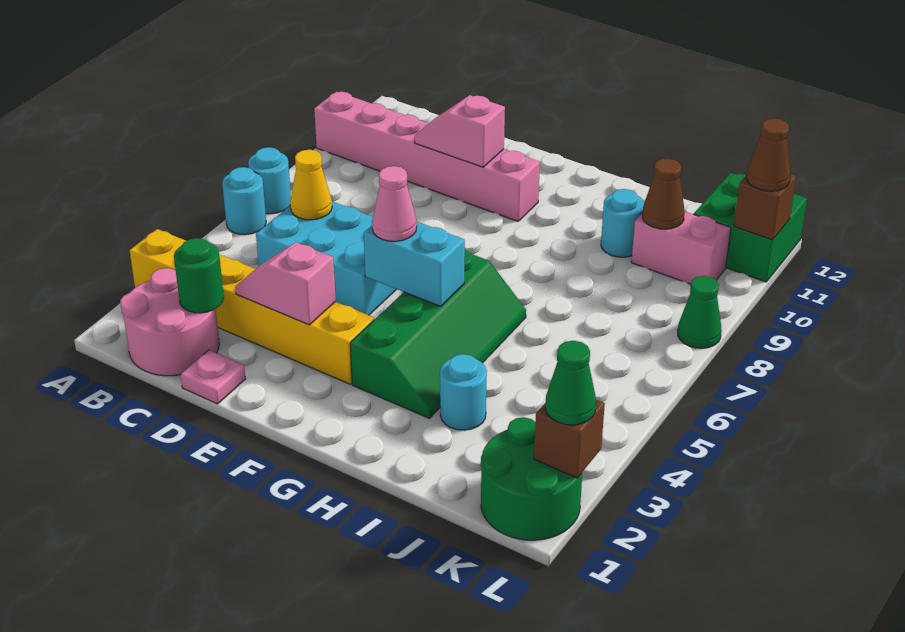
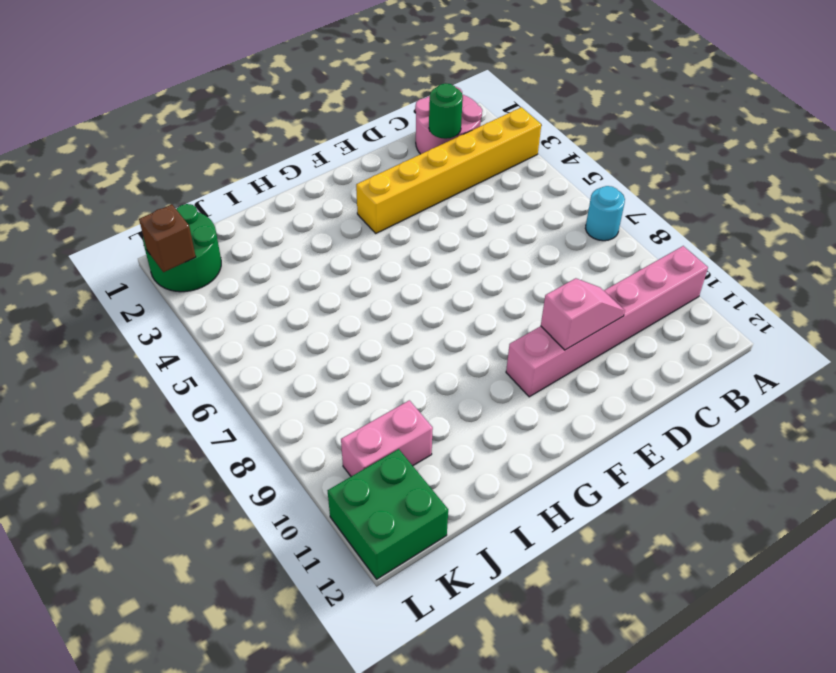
none -> cyan round brick A6 level 1
none -> cyan brick C5:E6 level 1
none -> pink plate D1 level 1

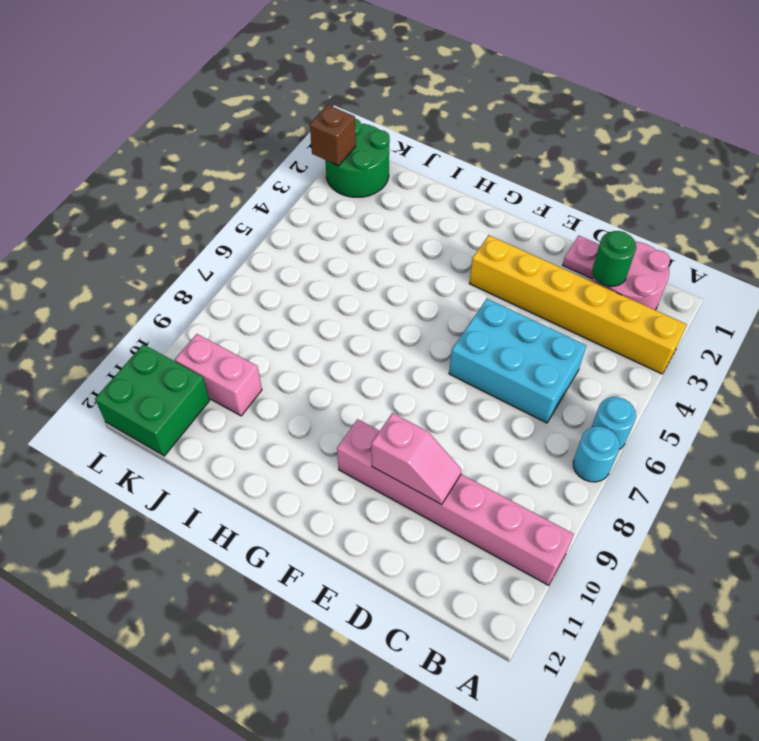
none -> green slope G3:H6 level 1 top G
none -> cyan round brick I3 level 1
none -> cyan round brick I10 level 1

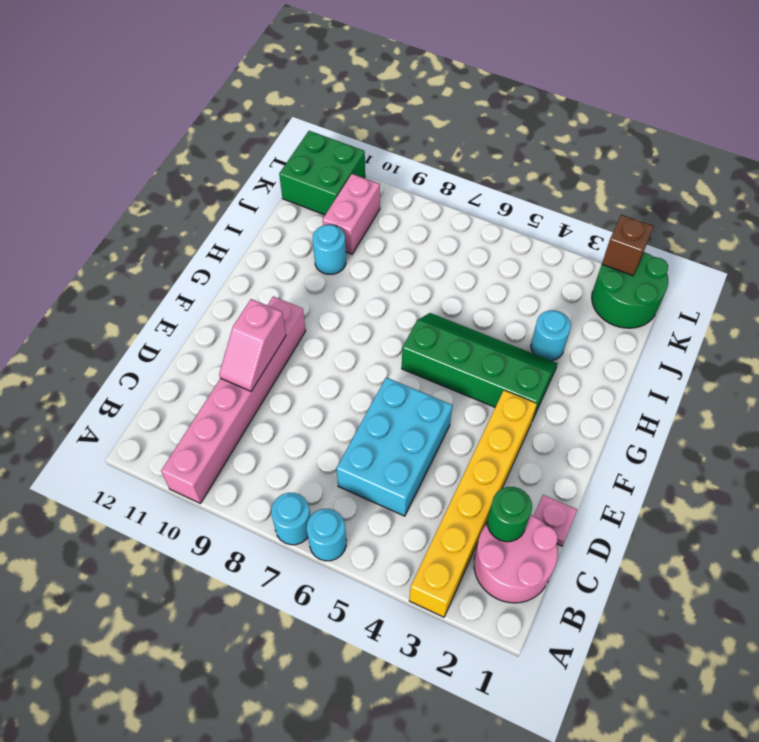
none -> green cone L8 level 1
none -> yellow cone C6 level 2
none -> pink slope D3:E3 level 2 top E

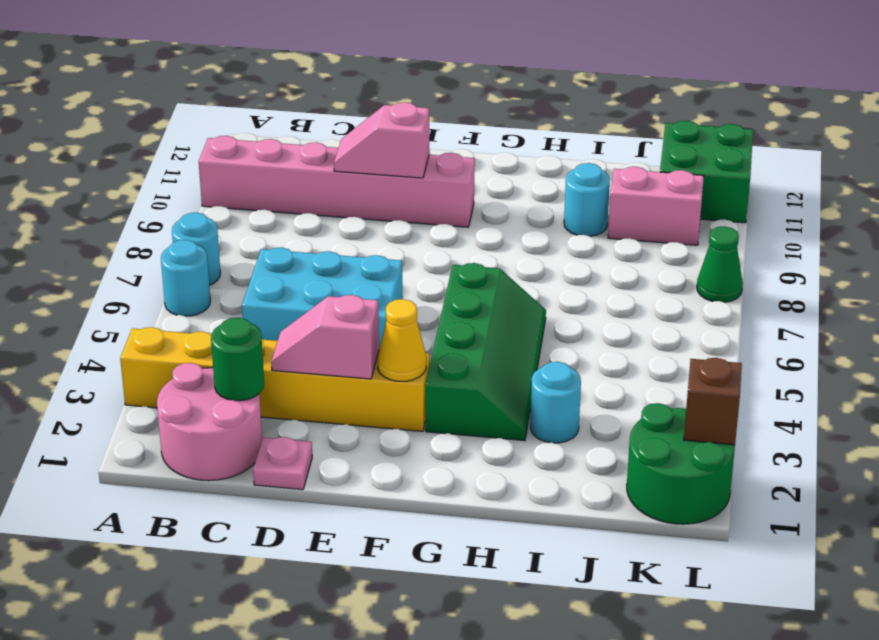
yellow cone F3 level 2 -> yellow cone C6 level 2
none -> cyan brick F5:G5 level 2
none -> brown cone J10 level 2
none -> brown brick L11 level 2

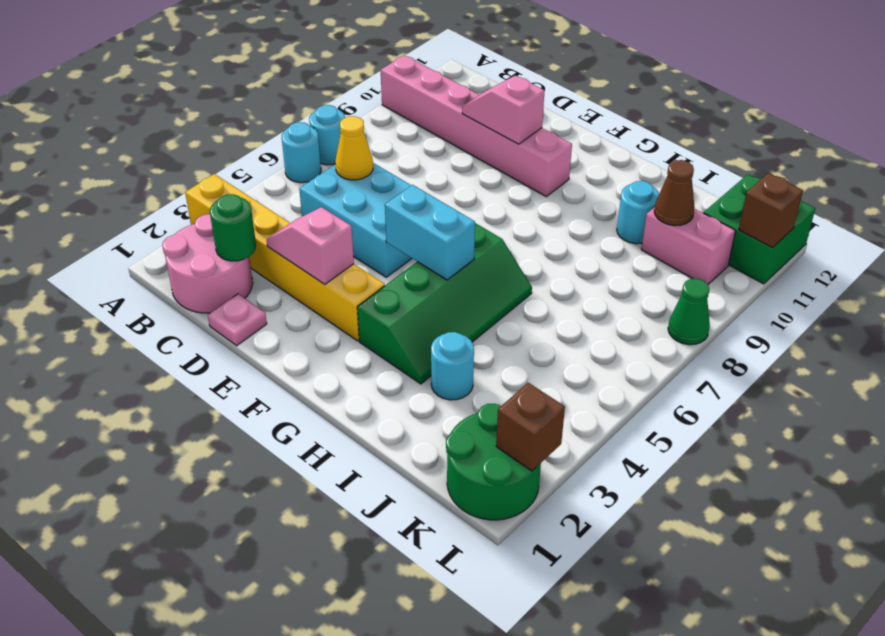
none -> pink cone F5 level 3
none -> green cone L2 level 3
none -> brown cone L11 level 3

